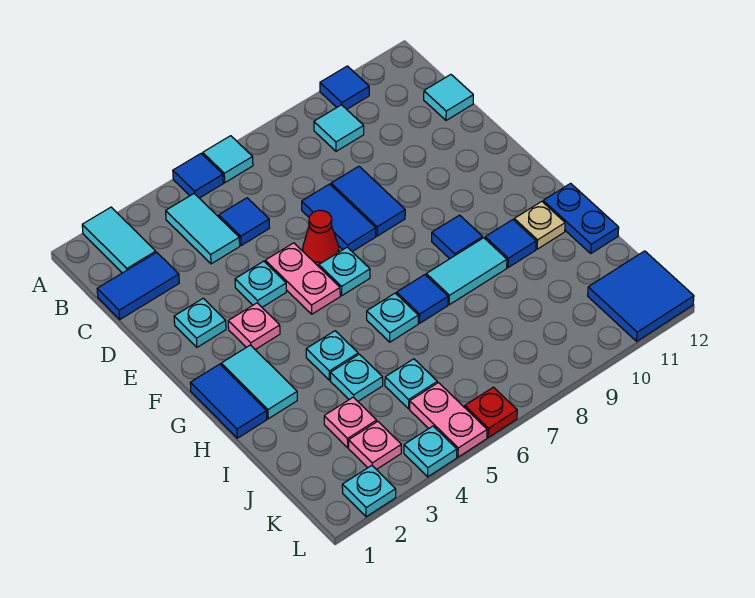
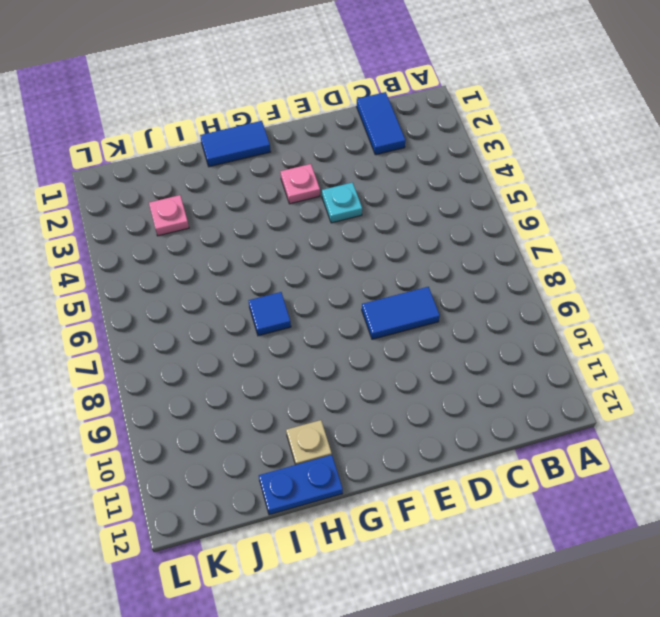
none -> cyan tile A2:B2 level 1
none -> blue tile A5 level 1
none -> cyan tile A6 level 1
none -> blue tile A10 level 1

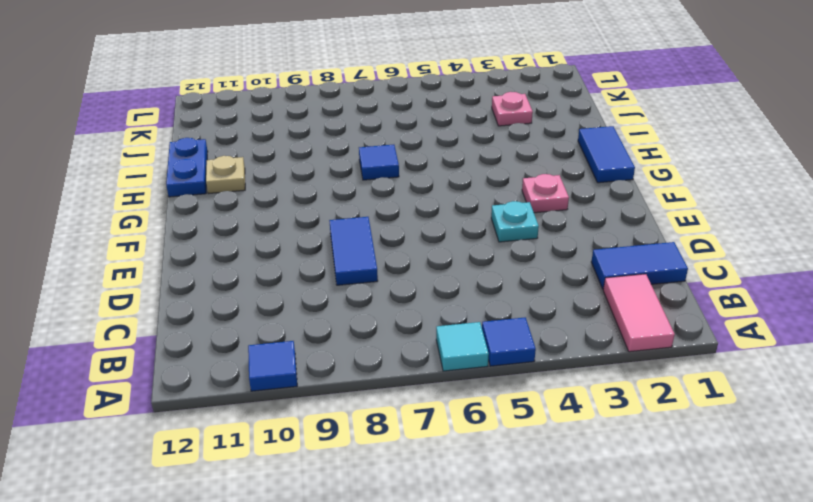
pink tile A2:B2 level 1 -> cyan tile A2:B2 level 1
none -> cyan tile B4:C4 level 1
none -> cyan tile B9 level 1
none -> blue tile C5 level 1
none -> cyan tile C12 level 1

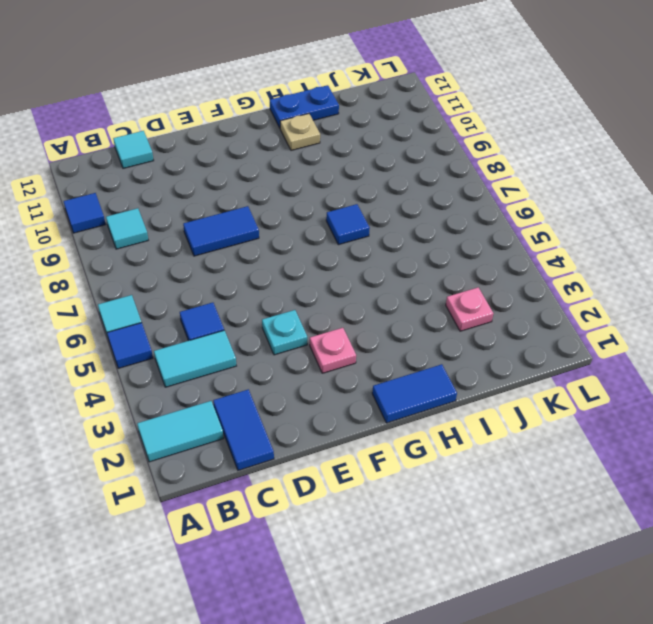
none -> blue tile D7:E7 level 1
none -> cyan plate E2 level 1
none -> pink plate E5:F5 level 1
none -> red cone E6 level 1

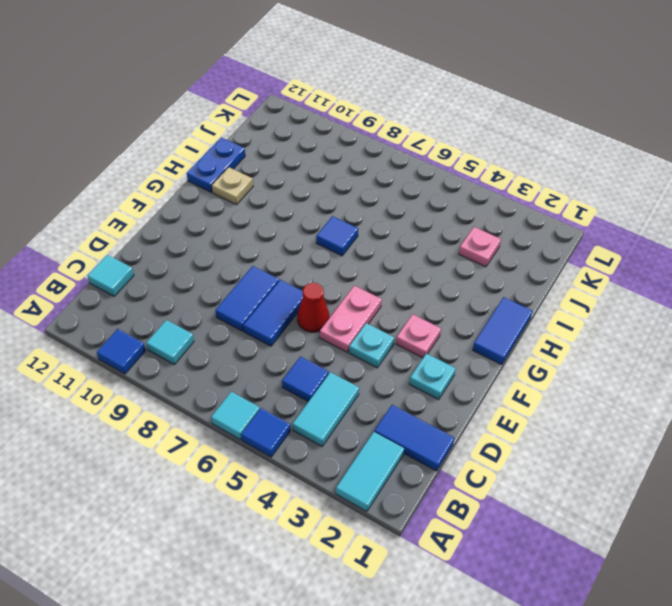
none -> cyan plate F6 level 1
none -> cyan tile G2:H2 level 1
none -> blue tile G9 level 1
none -> cyan plate H4 level 1

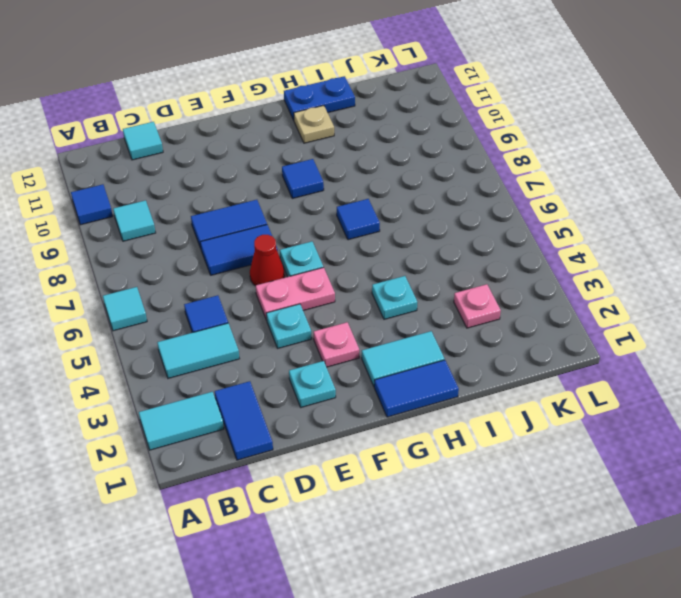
none -> blue tile A5 level 1
none -> cyan plate H6 level 1
none -> cyan tile H8:H9 level 1
none -> blue tile H10 level 1

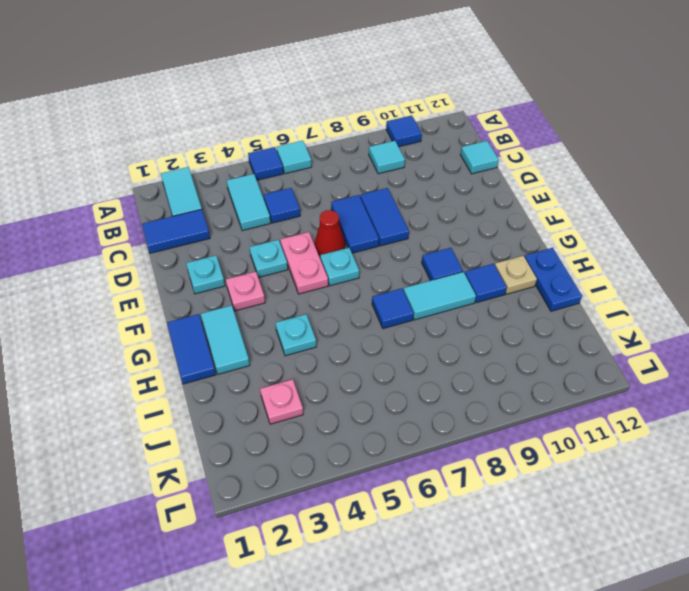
none -> cyan plate H6 level 1
none -> cyan plate I4 level 1
none -> cyan plate J5 level 1
none -> pink plate K3 level 1

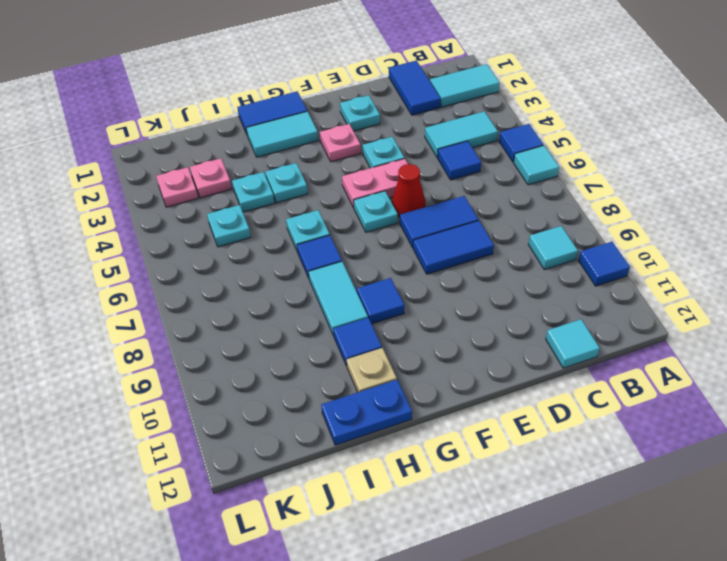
none -> pink plate K5:L5 level 1
none -> blue tile K11:L12 level 1
none -> cyan plate L2 level 1
none -> cyan plate L4 level 1

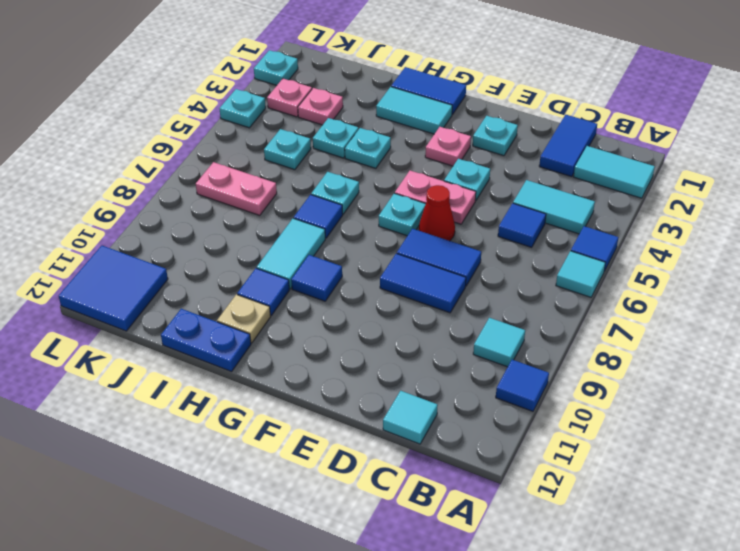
pink plate J7:K7 level 1 -> pink plate K5:L5 level 1
none -> red plate L6 level 1

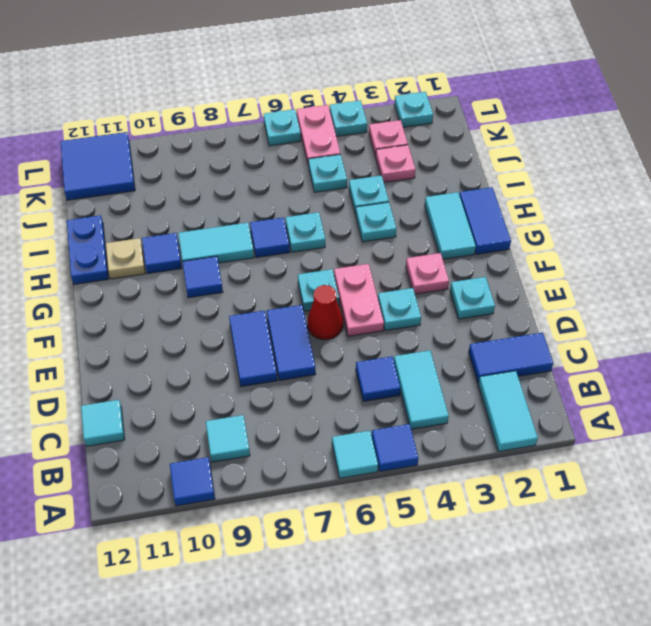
cyan plate L6 level 1 -> red plate L6 level 1

